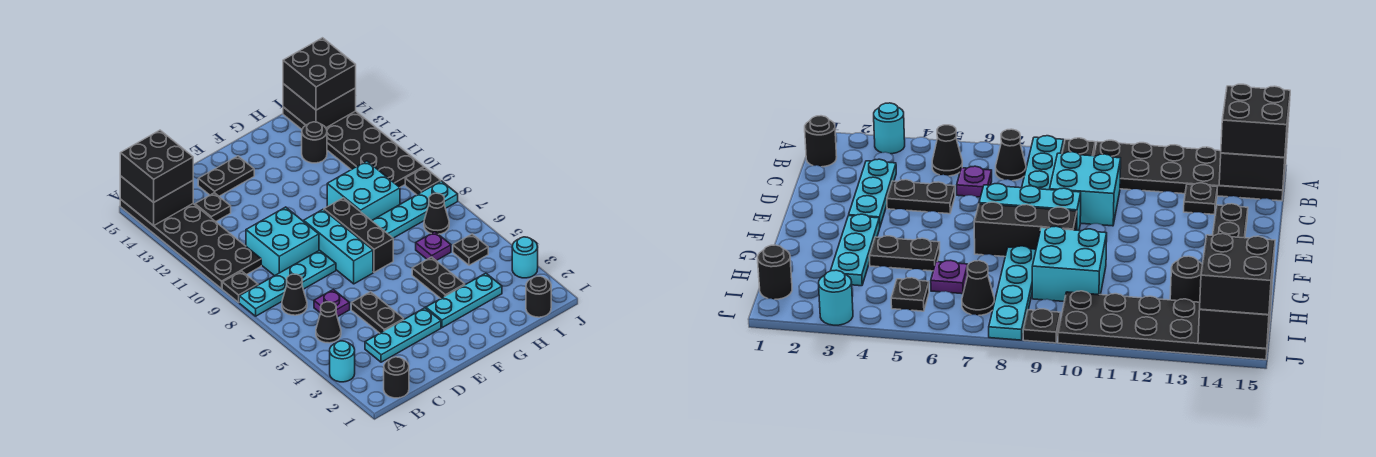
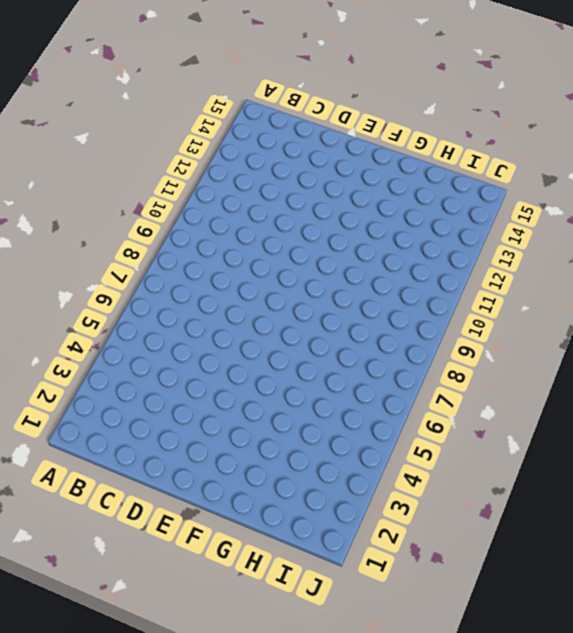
none -> cyan round brick A3 level 1
none -> cyan plate A8:D8 level 1
none -> black plate A9 level 1
none -> black plate A10:B15 level 1

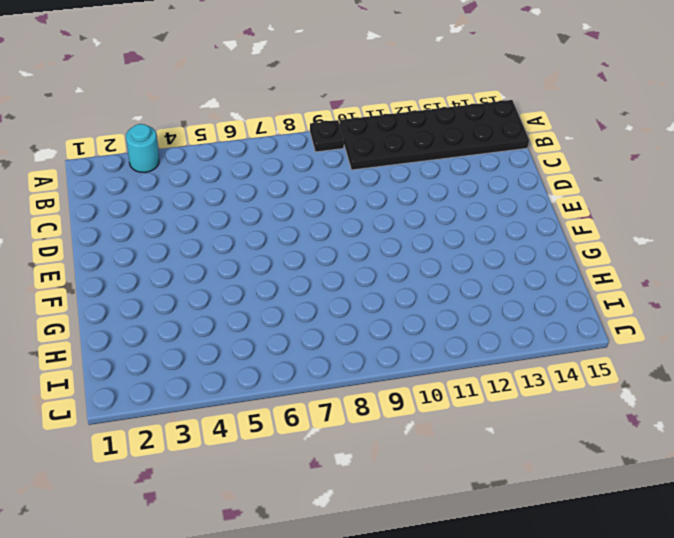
none -> cyan plate A8:D8 level 1
none -> black round brick B1 level 1
none -> black cone B5 level 1
none -> black cone B7 level 1

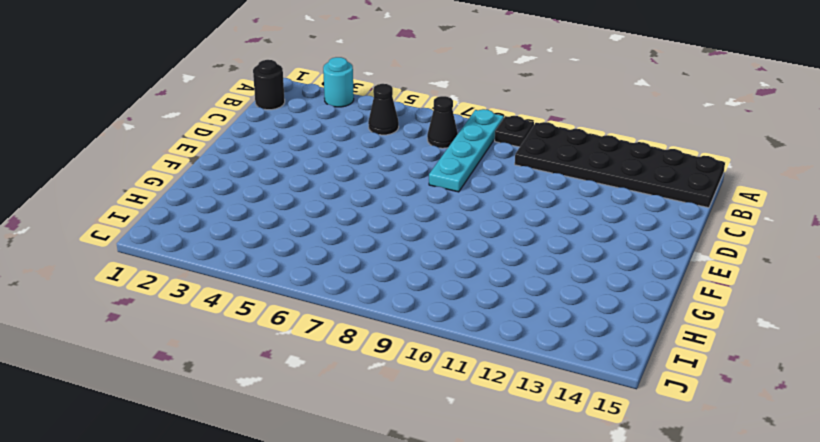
none -> cyan plate C3:E3 level 1
none -> purple plate C6 level 1
none -> cyan brick C9:D10 level 1
none -> black plate C13 level 1

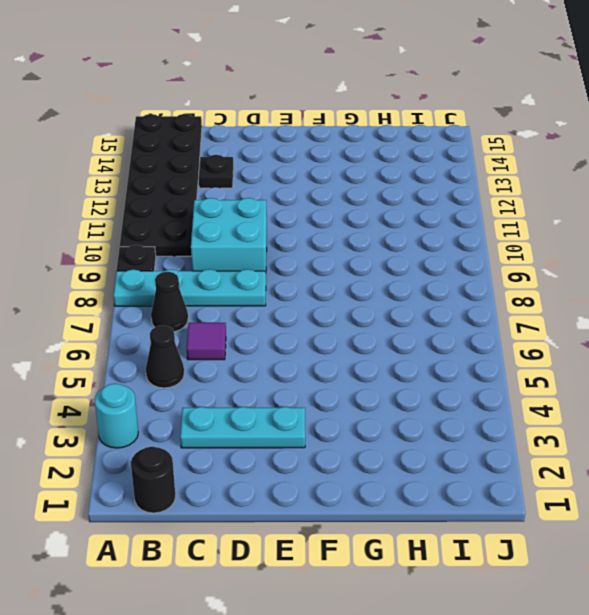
purple tile C6 level 1 -> purple plate C6 level 1
none -> black plate D4:D5 level 1
none -> black plate D14:E14 level 1
none -> cyan brick E7:E9 level 1
none -> cyan plate F3:H3 level 1

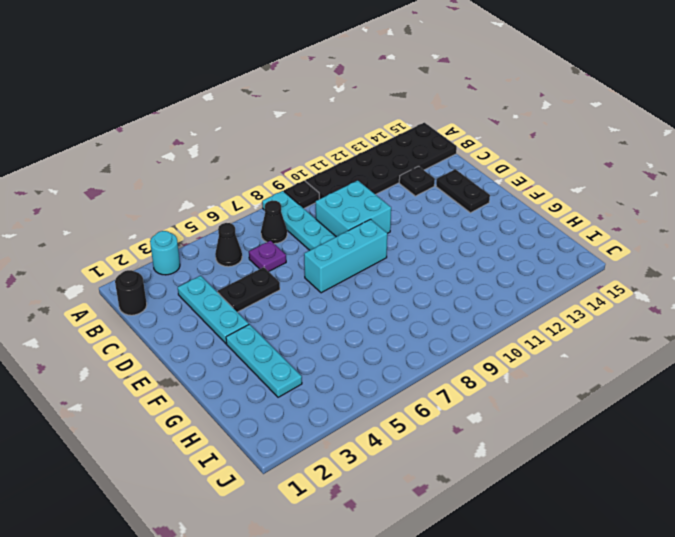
none -> black brick F7:F9 level 1
none -> black plate G4:G5 level 1
none -> cyan plate G8:J8 level 1
none -> cyan brick G9:H10 level 1

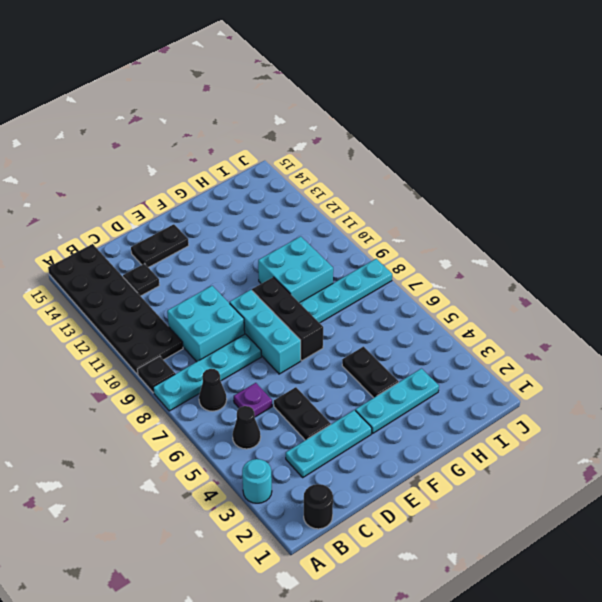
none -> purple plate H6 level 1
none -> black round brick H13 level 1
none -> black round brick I1 level 1
none -> black plate I5 level 1

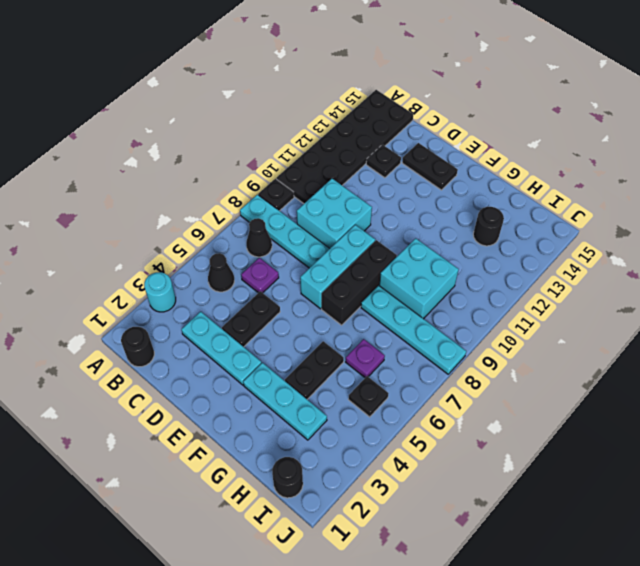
none -> black cone I7 level 1
none -> black plate I10:J15 level 1
none -> cyan round brick J3 level 1
none -> black plate J9 level 1

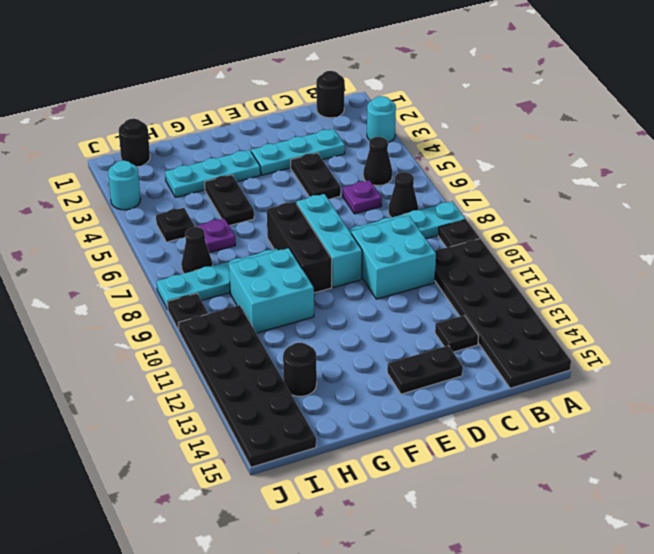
none -> black brick A14:B15 level 2
none -> black brick I14:J15 level 2
none -> black brick A14:B15 level 3
none -> black brick I14:J15 level 3

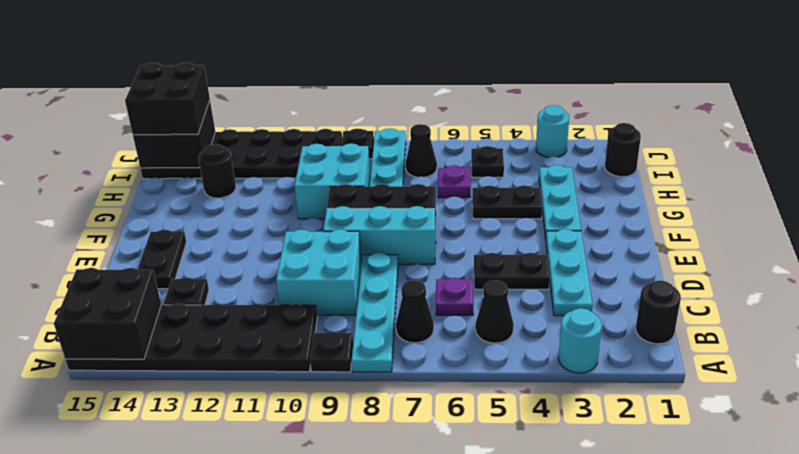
none -> black brick A14:B15 level 3

